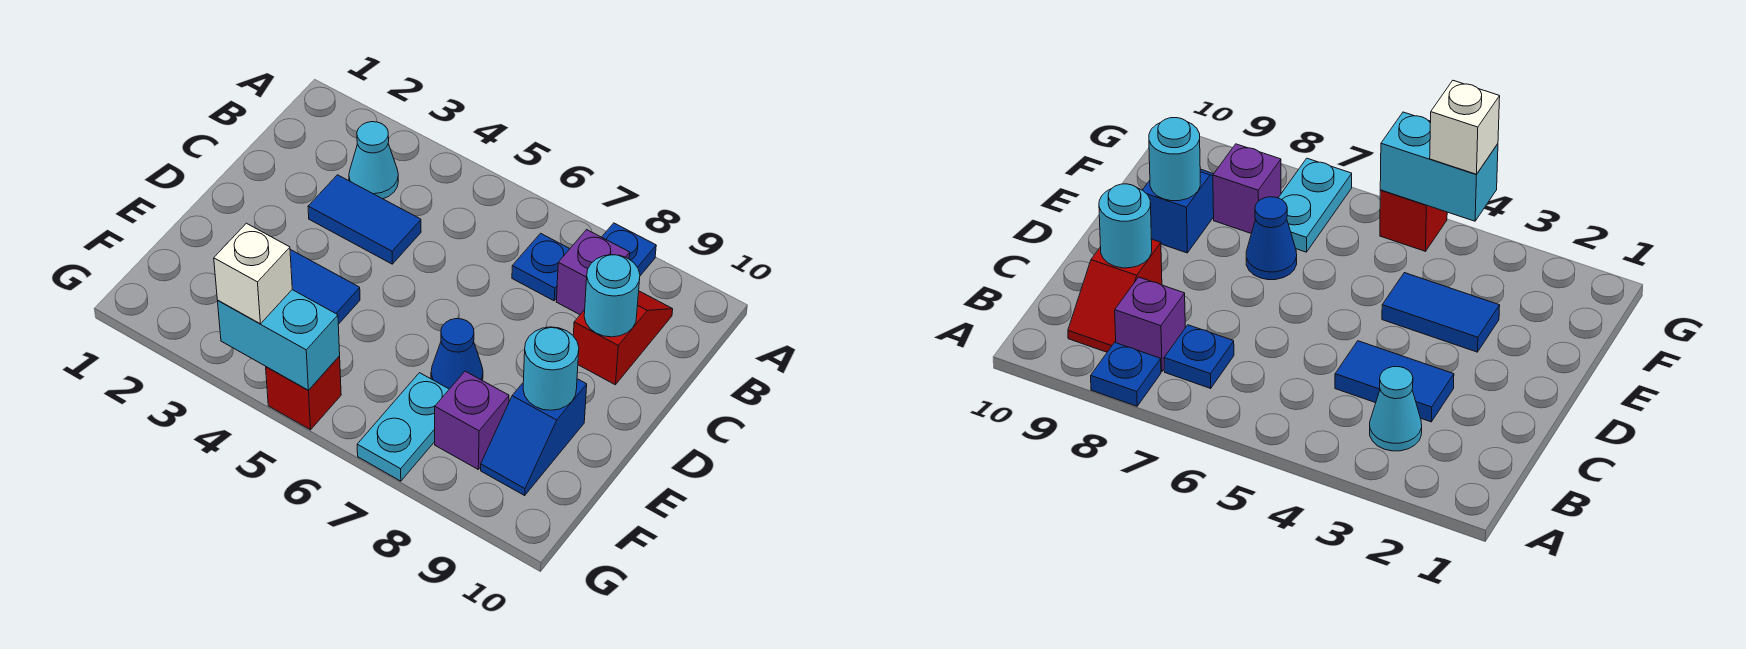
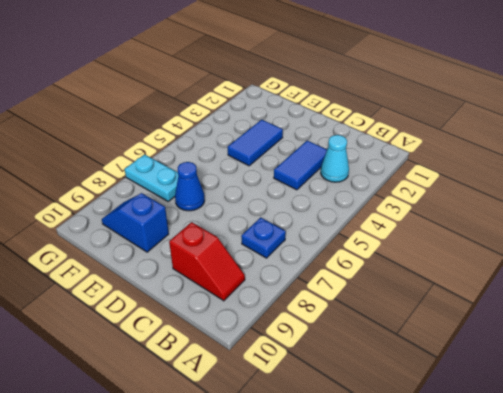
none -> blue plate A8 level 1
none -> purple brick B8 level 1
none -> purple brick F8 level 1

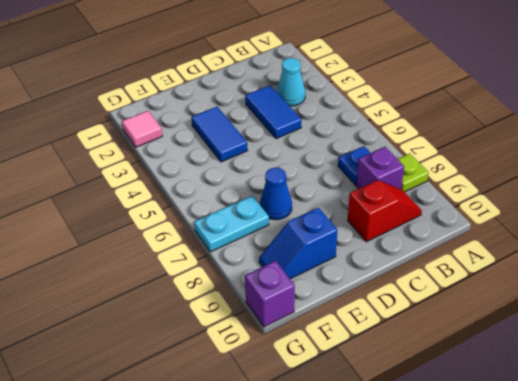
lime plate A8 level 1 -> blue plate A8 level 1
pink tile G2 level 1 -> none
purple brick G10 level 1 -> purple brick F8 level 1
none -> red brick G5 level 1
none -> cyan round brick C9 level 2
none -> cyan round brick E9 level 2

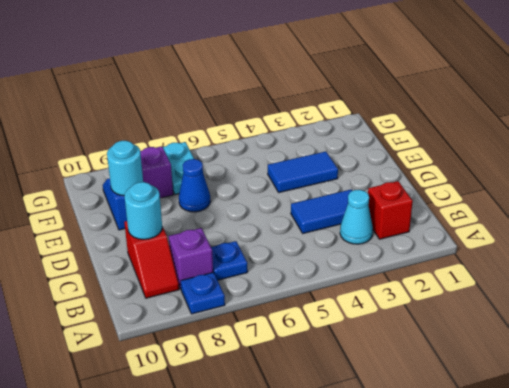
red brick B2 level 1 -> red brick G5 level 1
none -> cyan brick G4:G5 level 2
none -> white brick G4 level 3

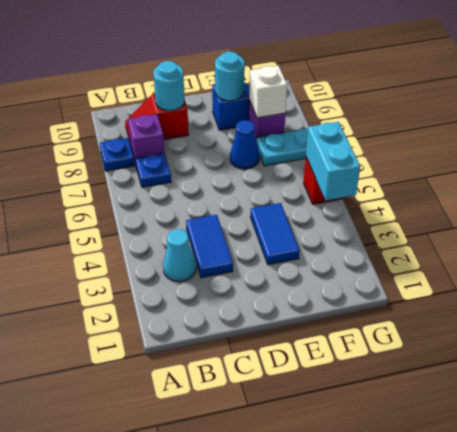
white brick F8 level 2 -> white brick G4 level 3

